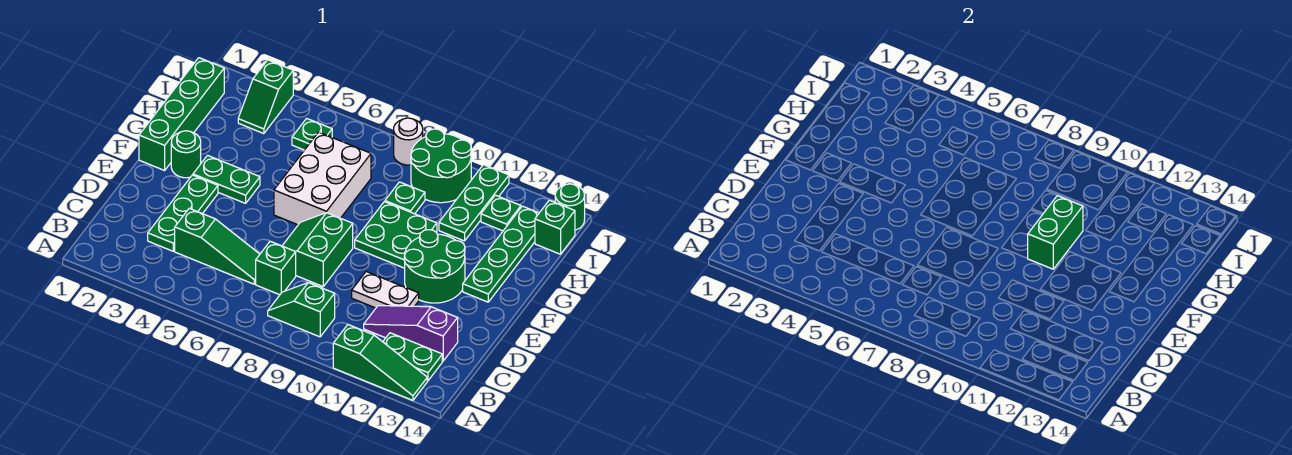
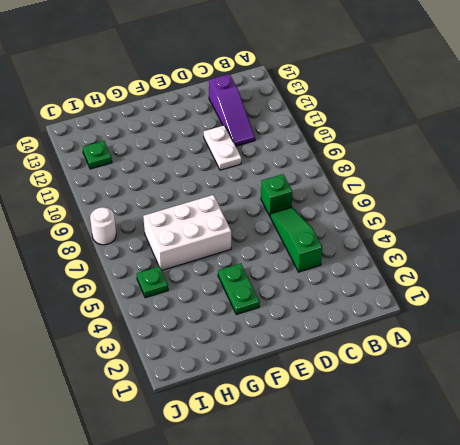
none -> green slope A11:A13 level 1 top 11
none -> green slope B8:B9 level 1 top 9
none -> green plate B12:B13 level 1

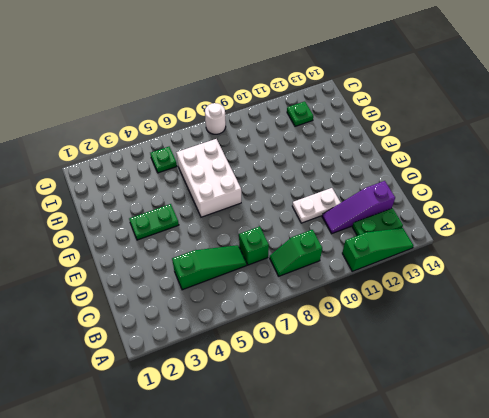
none -> green plate C3:E3 level 1
none -> green slope D7:E8 level 1 top 8
none -> green round brick E11:F12 level 1

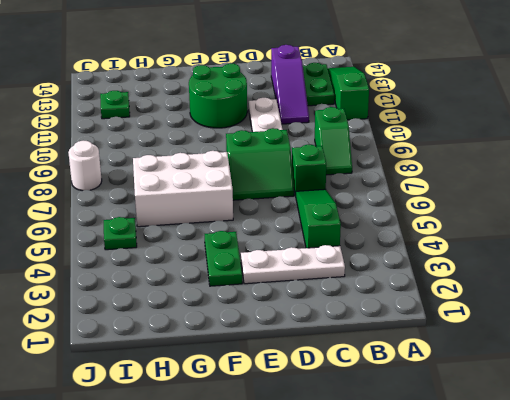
white plate C3:E3 level 1 -> green plate C3:E3 level 1
none -> green brick F1:I1 level 1
none -> green round brick F2 level 1
none -> green plate F9:G10 level 1

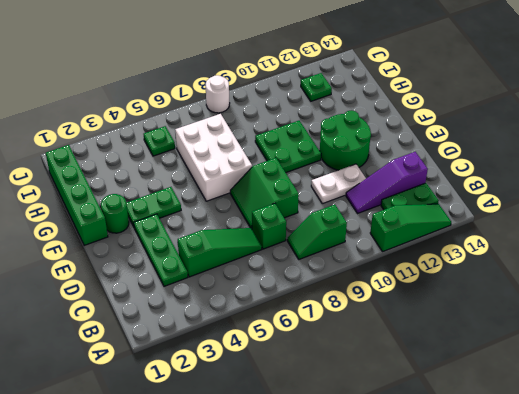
none -> green plate F13:I13 level 1
none -> green plate H9 level 1
none -> green plate H11:J11 level 1

